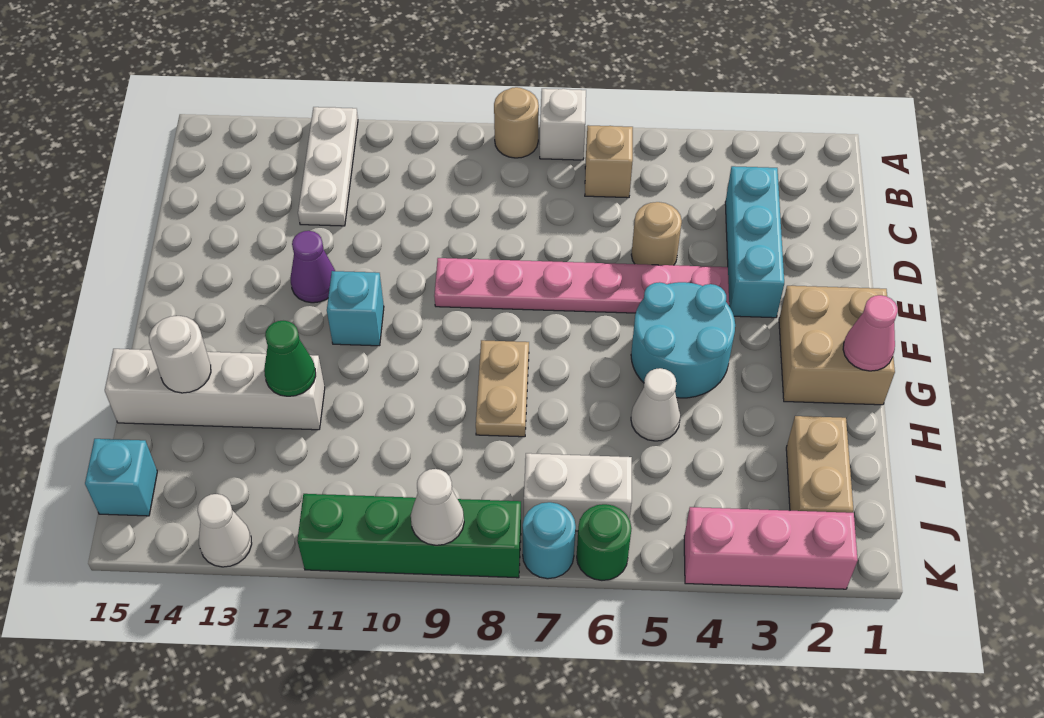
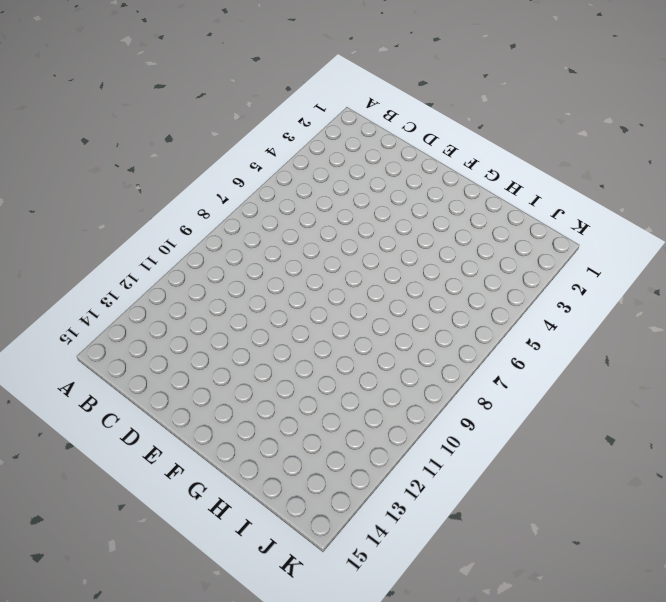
none -> white brick A7 level 1
none -> tan round brick A8 level 1
none -> white plate A12:C12 level 1

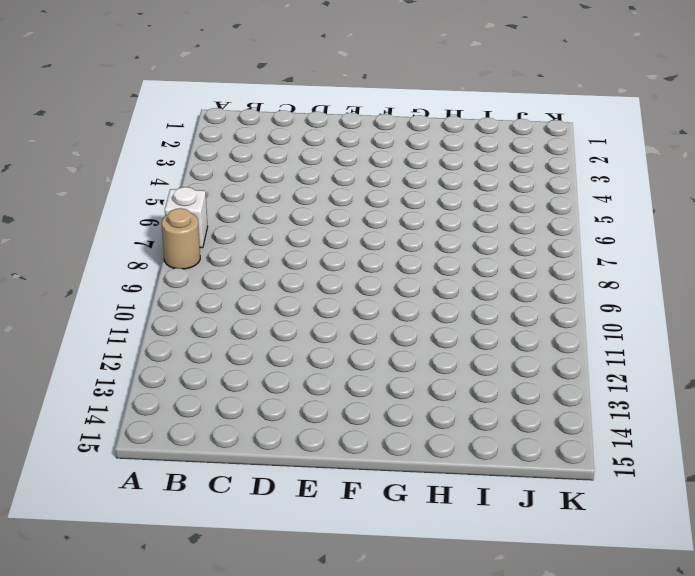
none -> white plate A12:C12 level 1
none -> tan brick B6 level 1
none -> cyan brick C3:E3 level 1

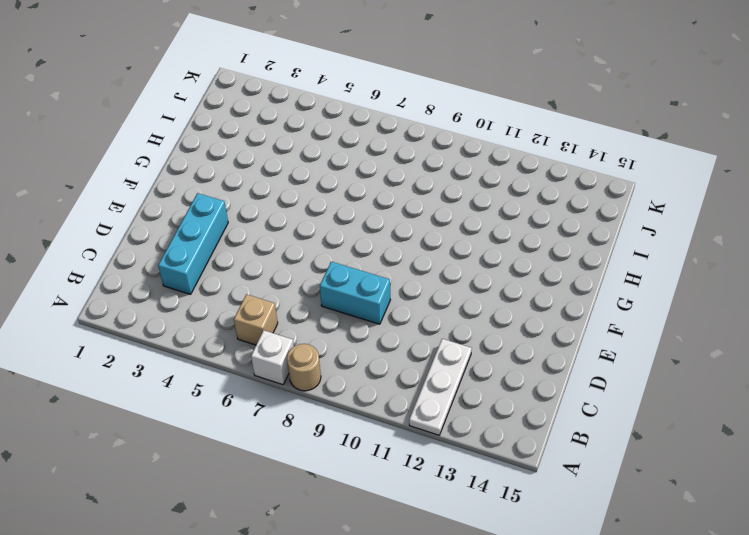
cyan brick D8:D9 level 1 -> none
none -> tan round brick D5 level 1
none -> pink plate E4:E9 level 1
none -> purple cone E12 level 1

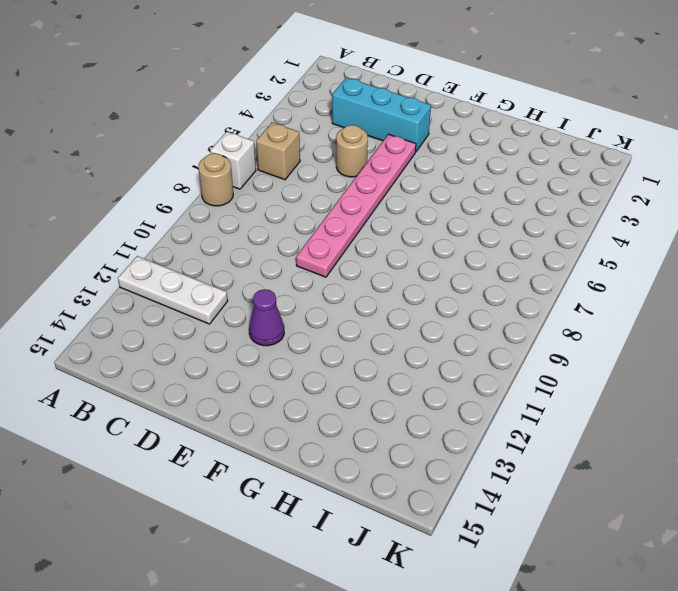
none -> tan brick F1:G2 level 1
none -> cyan round brick F4:G5 level 1
none -> cyan brick F11 level 1

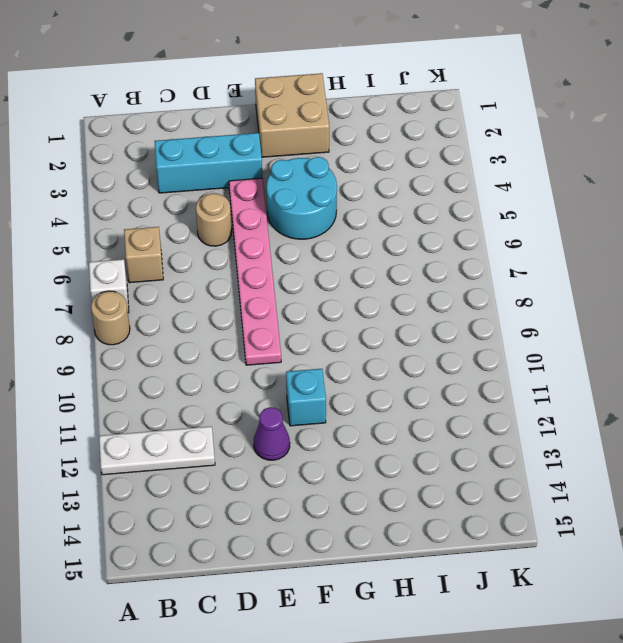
none -> tan plate G8:H8 level 1
none -> white cone H5 level 1
none -> white brick H12:H15 level 1

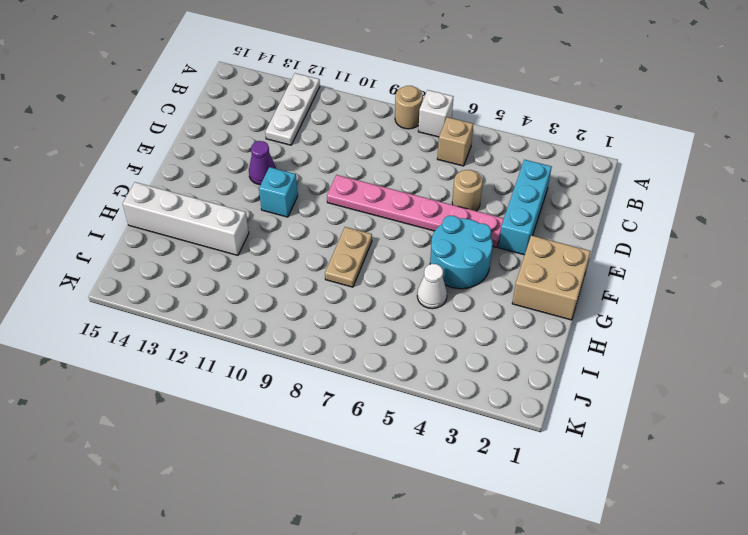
none -> tan brick I2:J2 level 1
none -> white brick J6:J7 level 1
none -> cyan brick J15 level 1

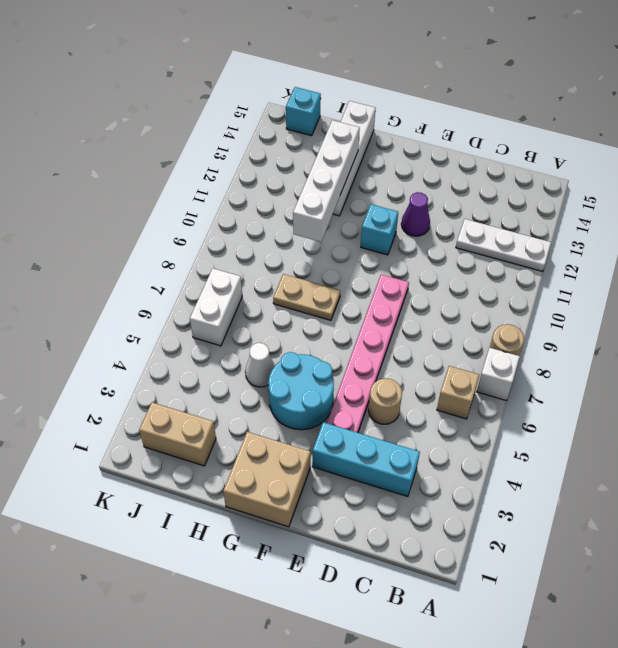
white brick H10:H13 level 2 -> green cone H12 level 2
none -> pink brick K2:K4 level 1
none -> green round brick K6 level 1
none -> cyan round brick K7 level 1

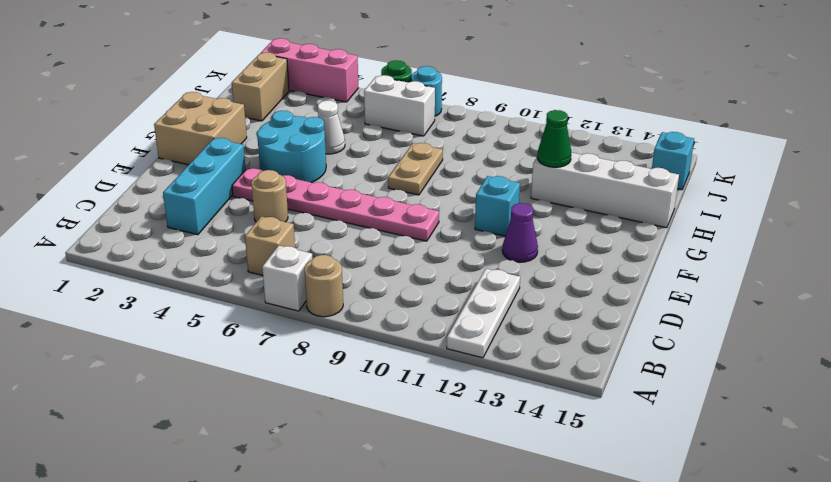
none -> green brick K8:K11 level 1
none -> white cone K13 level 1
none -> pink cone G1 level 2

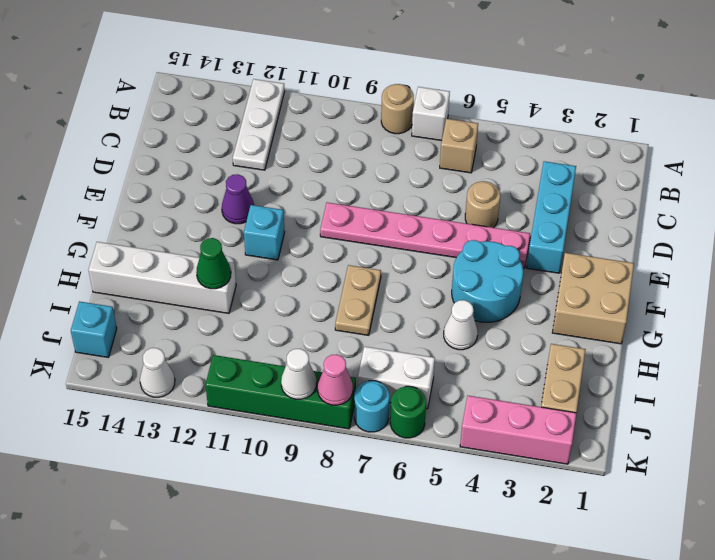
pink cone K8 level 2 -> pink cone G1 level 2
none -> white round brick H14 level 2

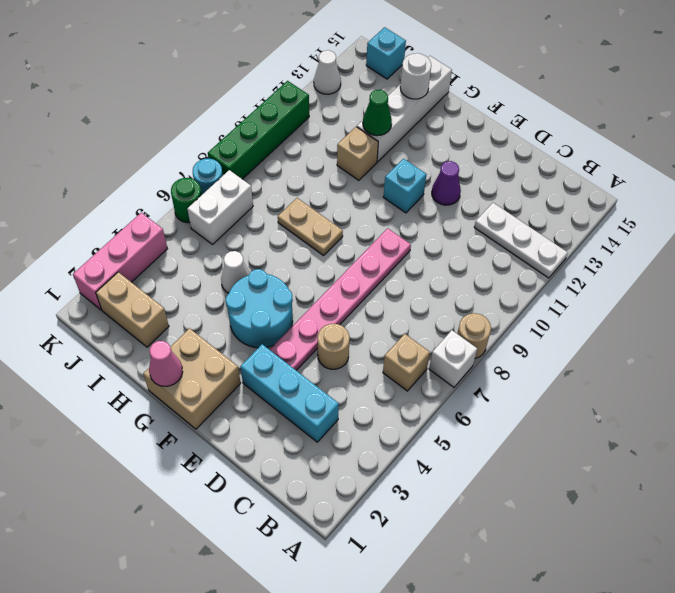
tan brick H11 level 1 -> none
none -> white cone K9 level 2

